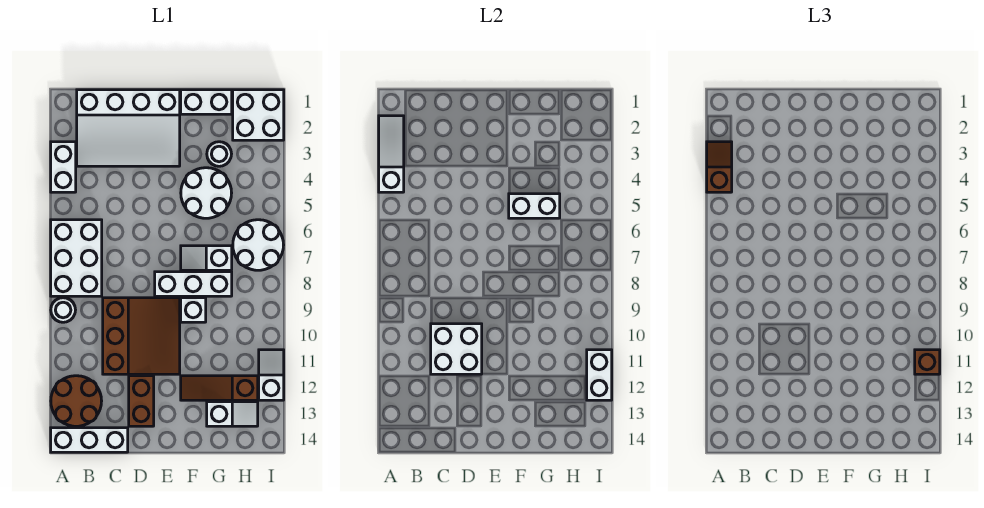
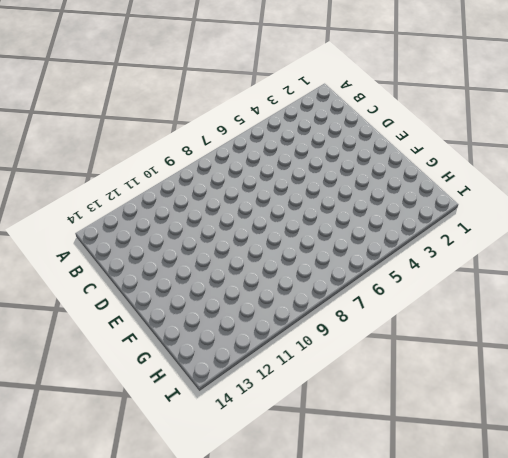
none -> white brick A3:A4 level 1
none -> white brick A6:B8 level 1
none -> white round brick A9 level 1

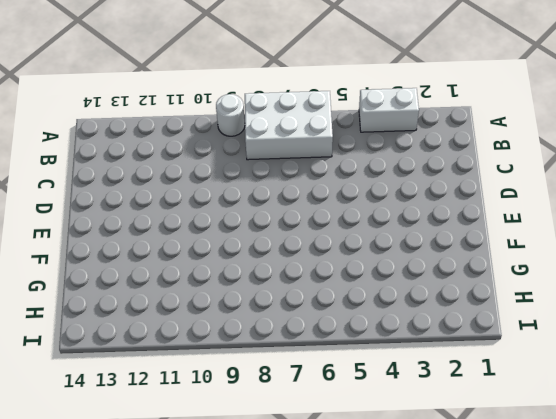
none -> brown round brick A12:B13 level 1
none -> white brick A14:C14 level 1
none -> white slope B1:E3 level 1 top 1

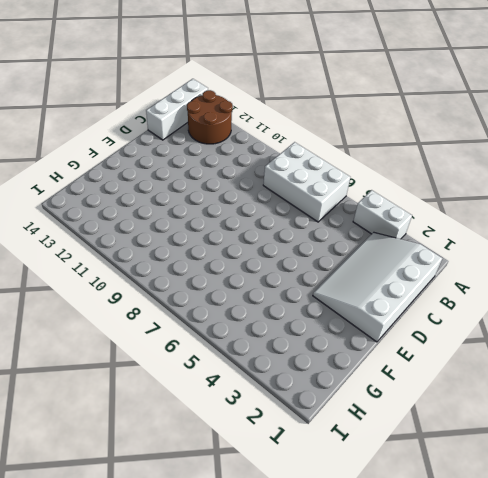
none -> white round brick A9 level 1
none -> brown slope C9:E11 level 1 top C
none -> brown brick D12:D13 level 1

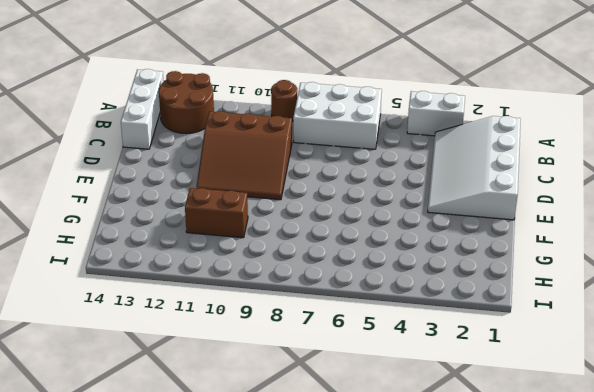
brown round brick A9 level 1 -> white round brick A9 level 1
brown brick G10:G11 level 1 -> brown brick D12:D13 level 1
none -> white brick E8:G8 level 1
none -> white brick F1:G1 level 1
none -> white round brick F4:G5 level 1

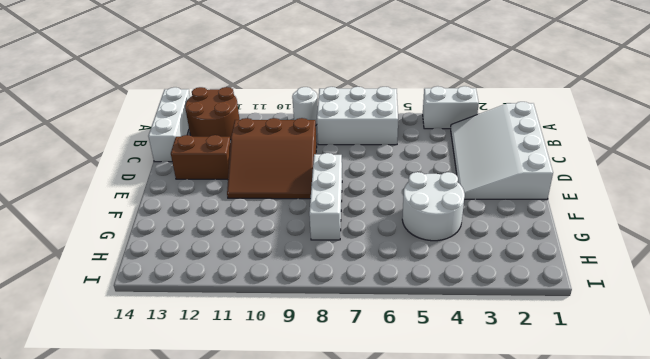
none -> white brick F1:G1 level 1
none -> white slope F7:G7 level 1 top G
none -> white brick F9 level 1

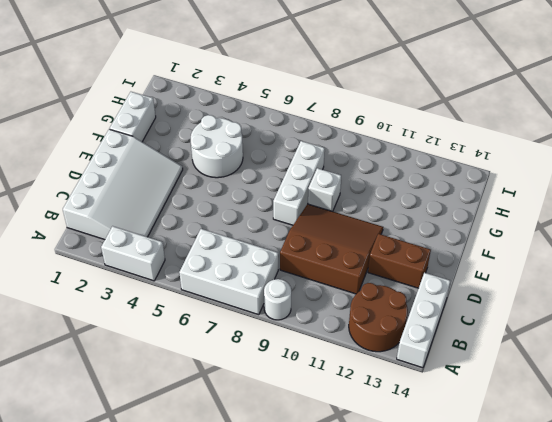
none -> white slope F7:G7 level 1 top G
none -> brown slope F12:H12 level 1 top H
none -> white round brick G3 level 1

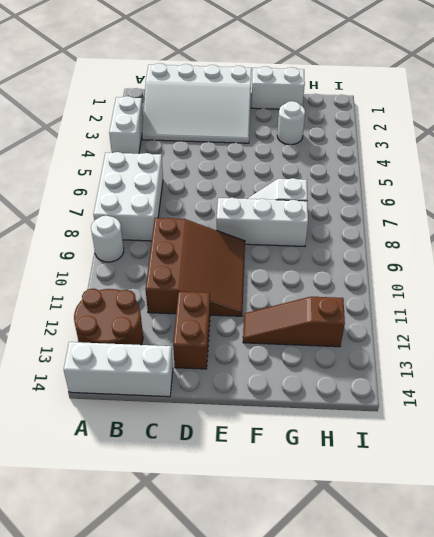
none -> white round brick F4:G5 level 1
none -> white brick F9 level 1
none -> white slope G13:H13 level 1 top G

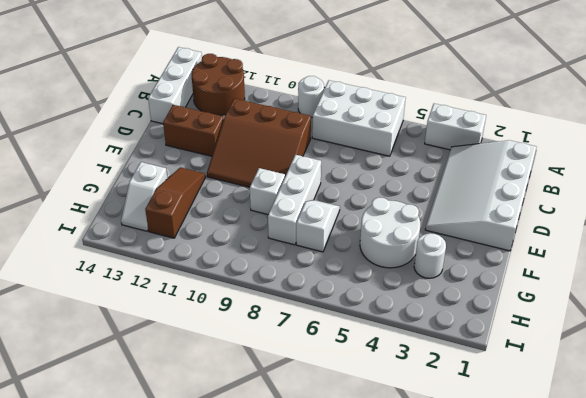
none -> white brick F1:G1 level 1
none -> white brick H1:I2 level 1
none -> white round brick H6:I7 level 1

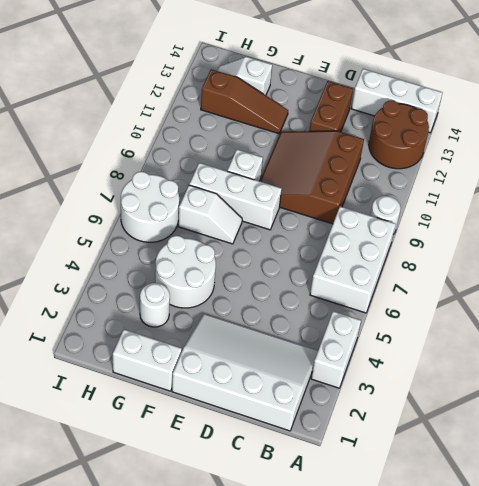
none -> white brick H1:I2 level 1
none -> white slope I11:I12 level 1 top 12
none -> white slope A2:A4 level 2 top 4

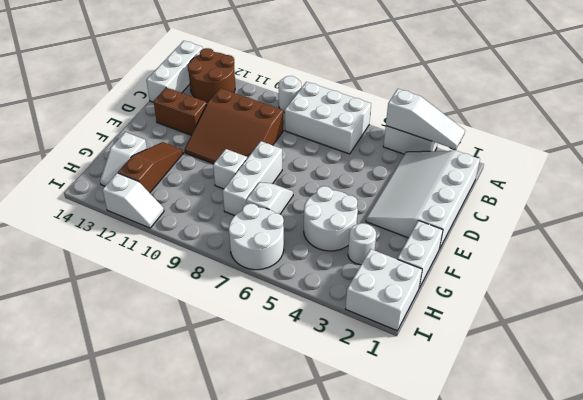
none -> white brick C10:D11 level 2
none -> white brick F5:G5 level 2
none -> white brick I11:I12 level 2

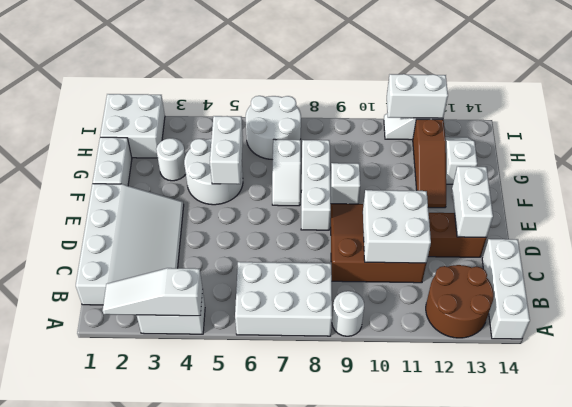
white brick D13:E13 level 2 -> none
none -> brown slope A3:A4 level 3 top 4
none -> brown brick I11 level 3

